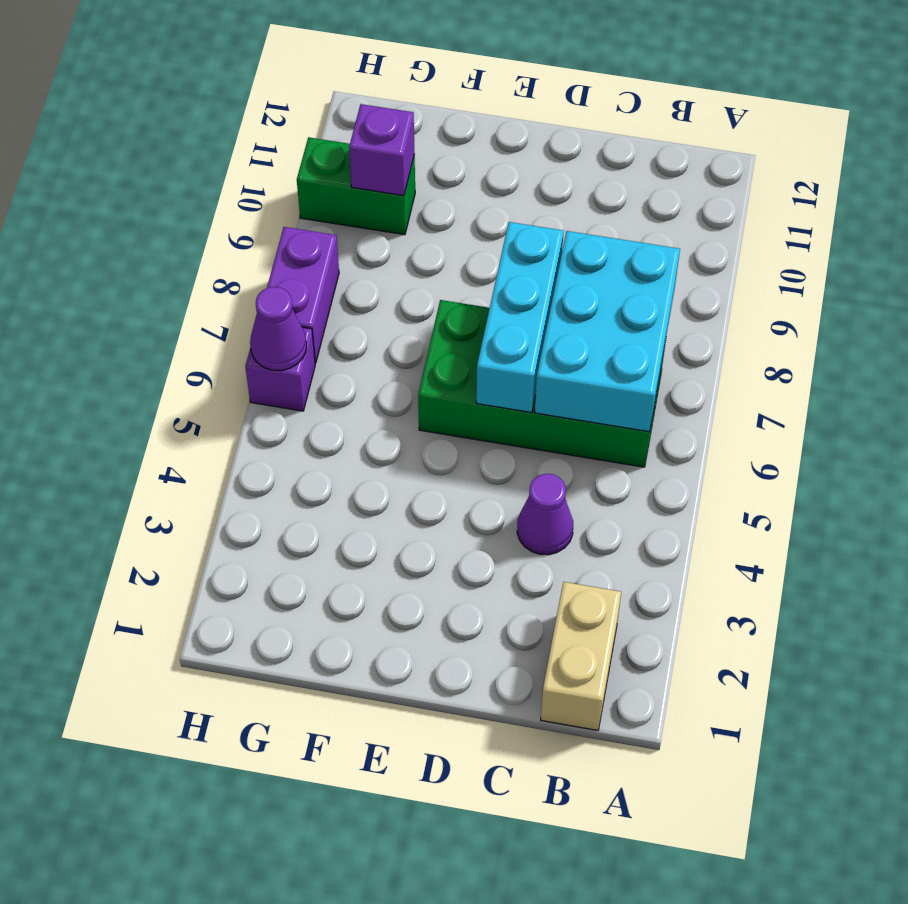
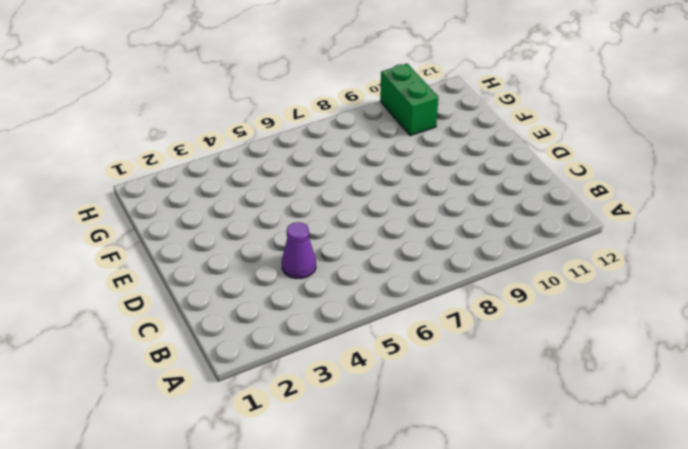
none -> tan brick B1:B2 level 1
none -> green brick B6:E7 level 1

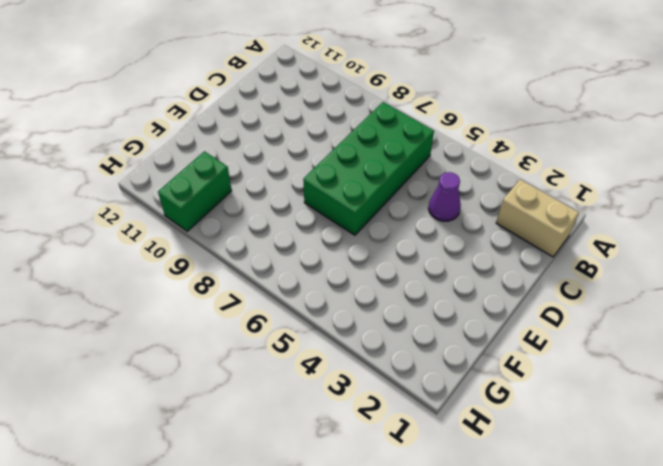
none -> purple brick H6 level 1
none -> purple brick H7:H8 level 1

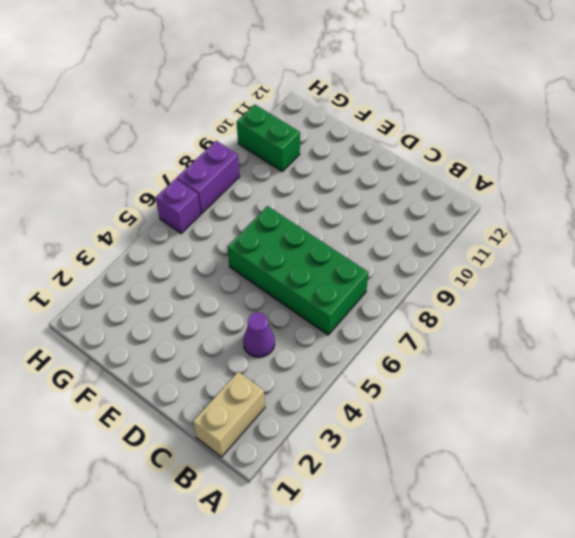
none -> cyan brick B6:C8 level 2
none -> cyan brick D6:D8 level 2

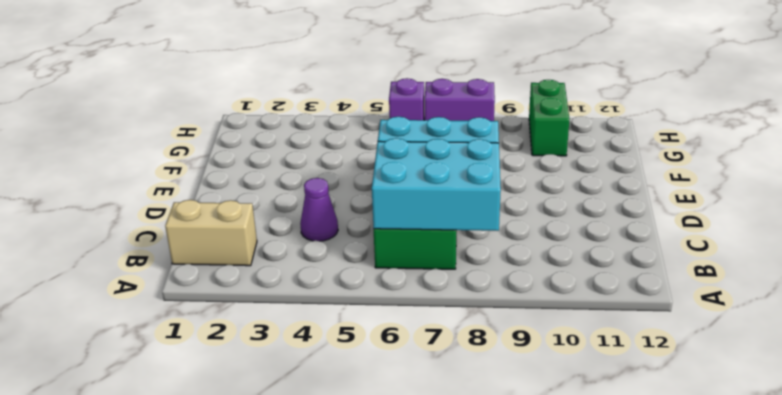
none -> purple brick G10 level 2
none -> purple cone H6 level 2

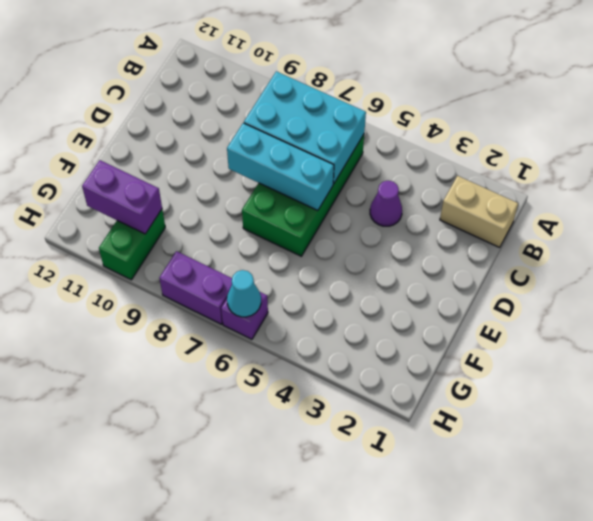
purple brick G10:G11 level 2 -> purple brick G10 level 2
cyan cone H6 level 2 -> purple cone H6 level 2

